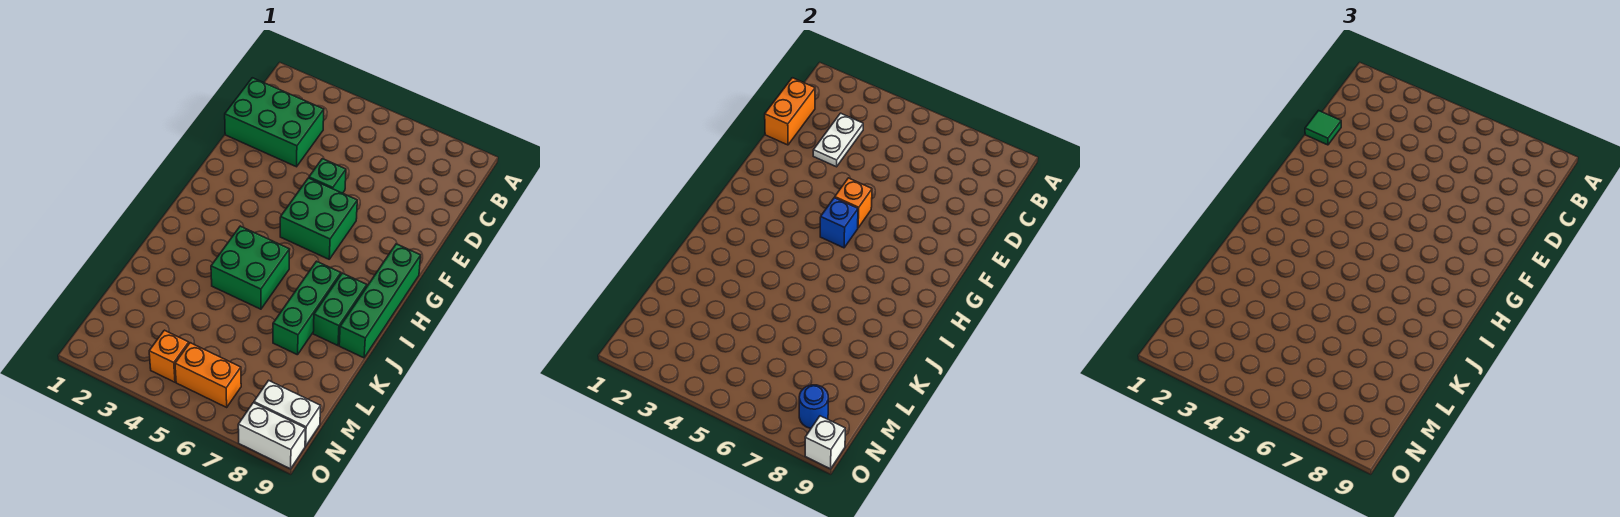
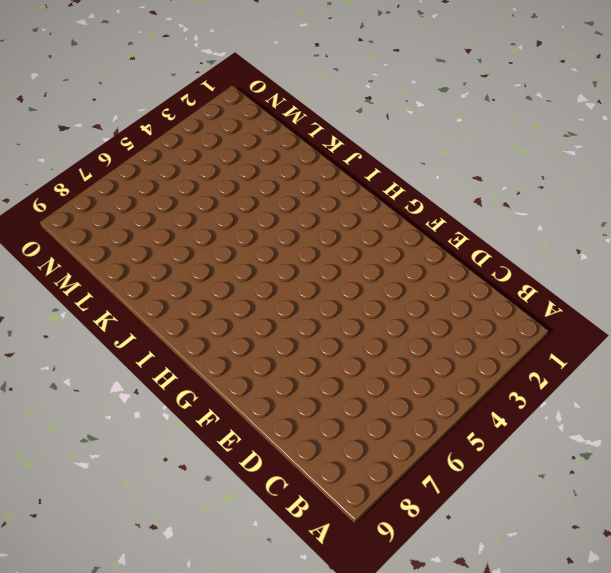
none -> green brick C1:D3 level 1
none -> green brick E5 level 1
none -> green brick F5:G6 level 1

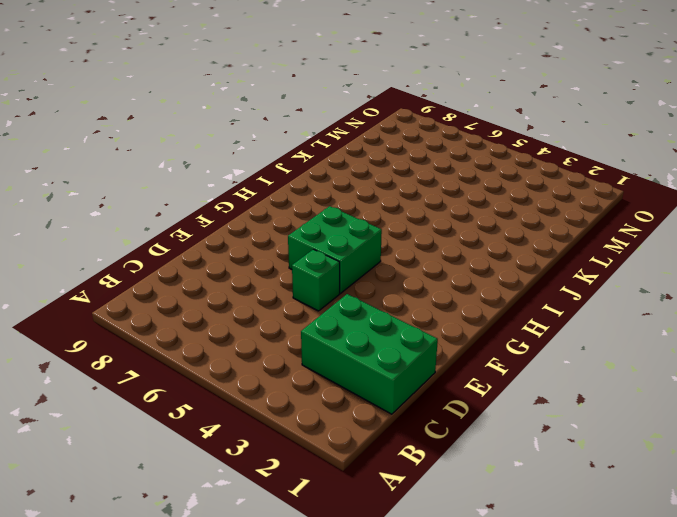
none -> green brick G9:J9 level 1
none -> green brick I4:J5 level 1
none -> green brick I7:K7 level 1

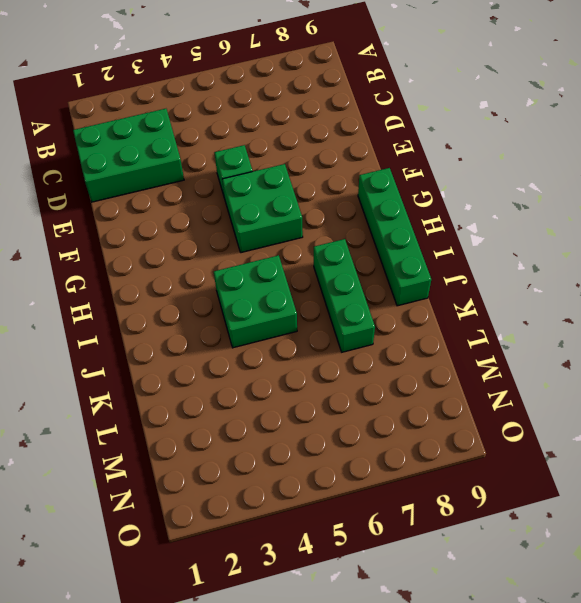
none -> green brick I8:J8 level 1
none -> orange brick N4 level 1
none -> orange brick N5:N6 level 1

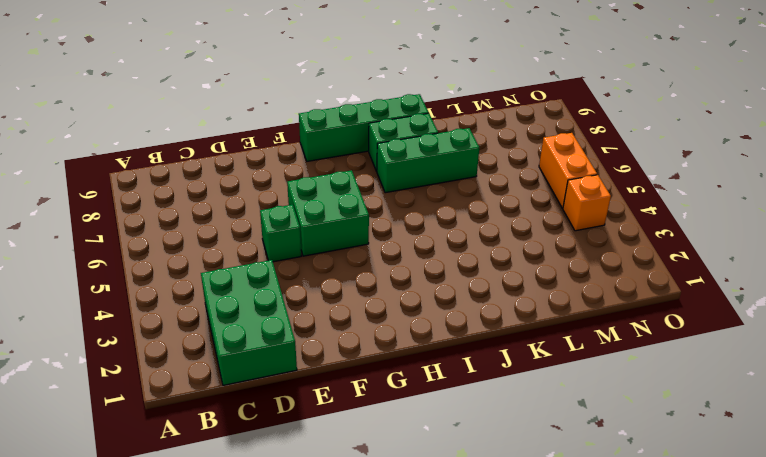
none -> green brick I4:J5 level 1
none -> white brick N8:N9 level 1
none -> white brick O8:O9 level 1

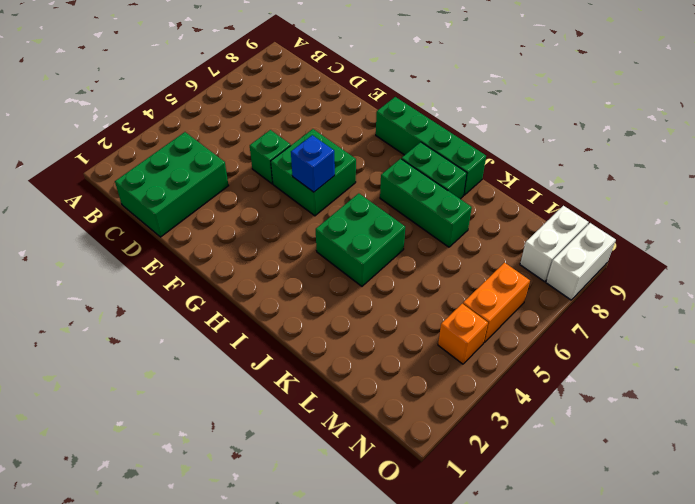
none -> orange brick C1:D1 level 2
none -> white plate C3:D3 level 2
none -> orange brick F5 level 2

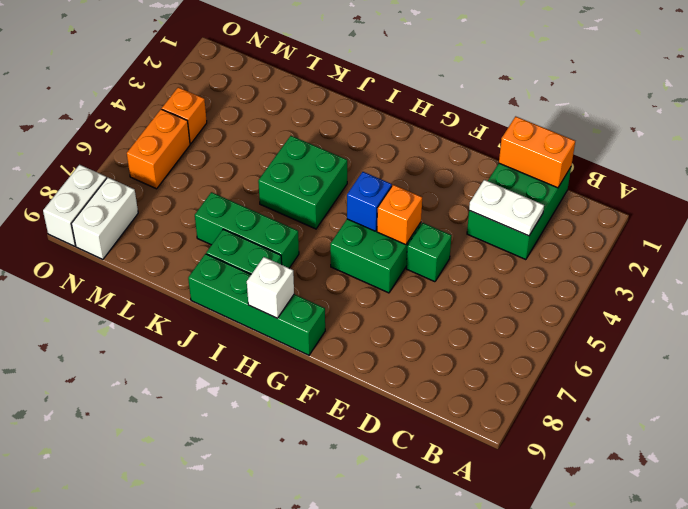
white brick H9 level 2 -> white brick O9 level 2
none -> blue round brick N8 level 2
none -> green tile D1 level 3

